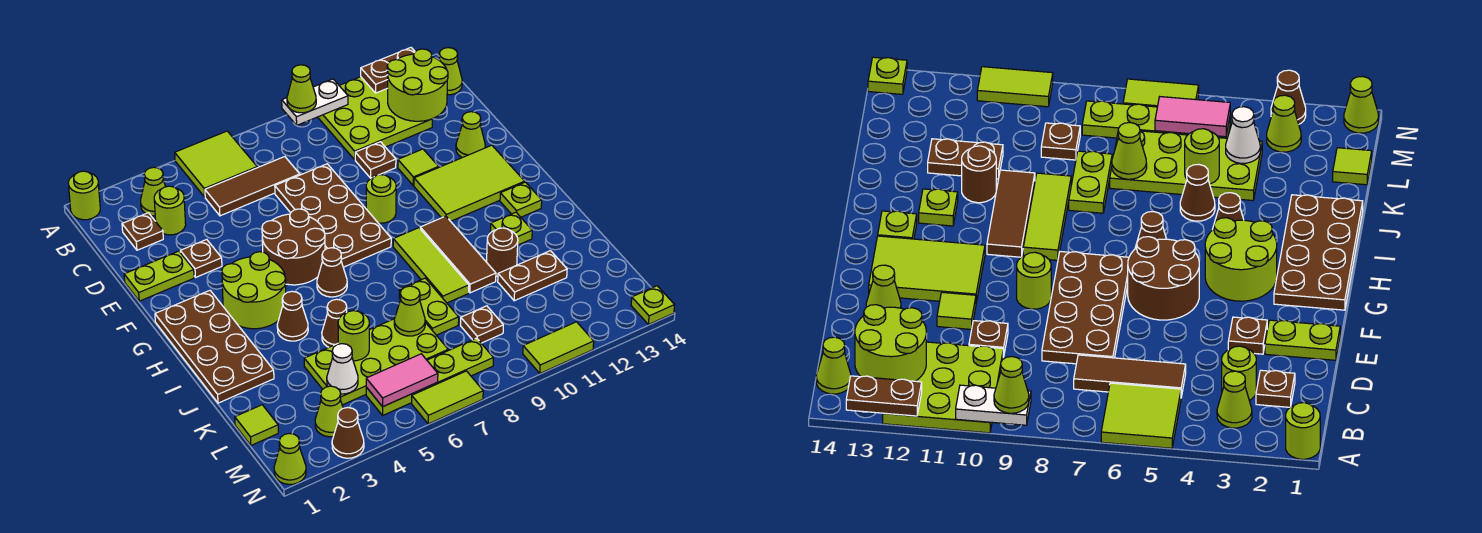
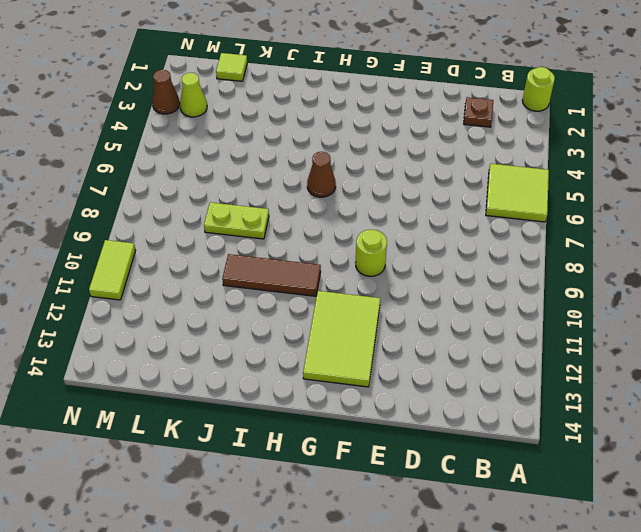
none -> lime plate A10:C12 level 1
none -> lime cone B3 level 1
none -> lime cone B14 level 1
none -> lime round brick C3 level 1

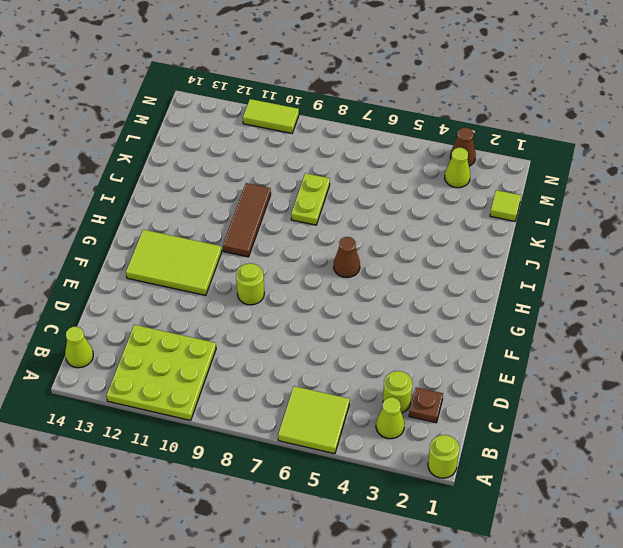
none -> brown tile C5:C7 level 1
none -> brown plate D7:G8 level 1
none -> brown plate D10 level 1
none -> lime plate E1:E2 level 1

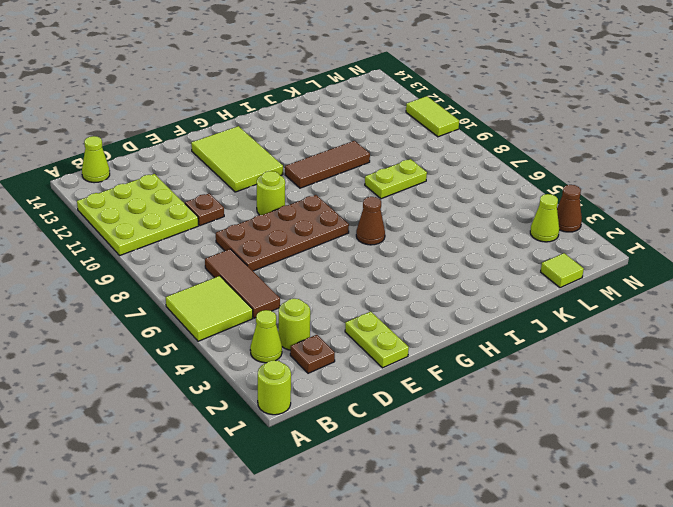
none -> brown plate E3 level 1
none -> lime tile E11 level 1
none -> lime cone E13 level 1
none -> brown round brick F5:G6 level 1

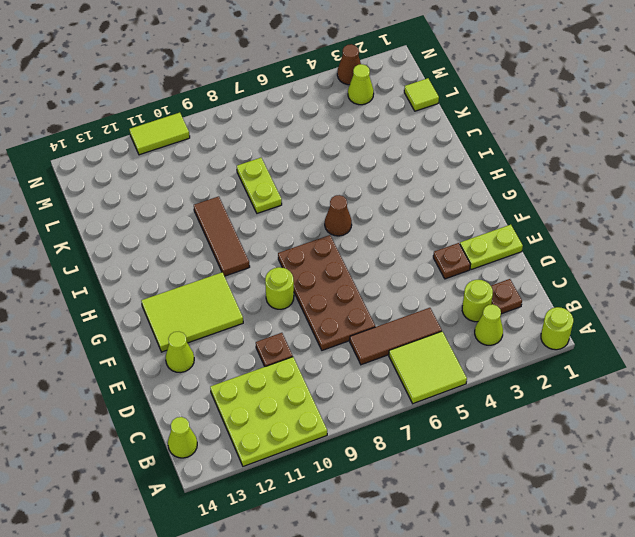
none -> lime tile E11 level 1
none -> brown round brick F5:G6 level 1
none -> brown plate G1:J2 level 1
none -> lime round brick G3:H4 level 1

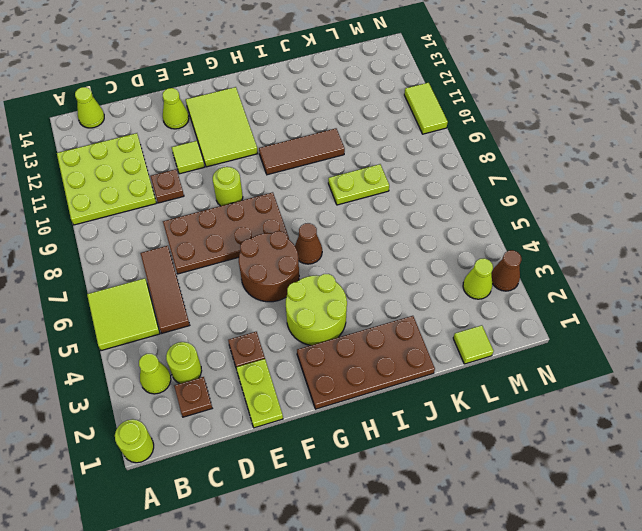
none -> lime tile H9:J9 level 1
none -> lime plate H13 level 1
none -> brown cone I4 level 1
none -> lime plate I12 level 1

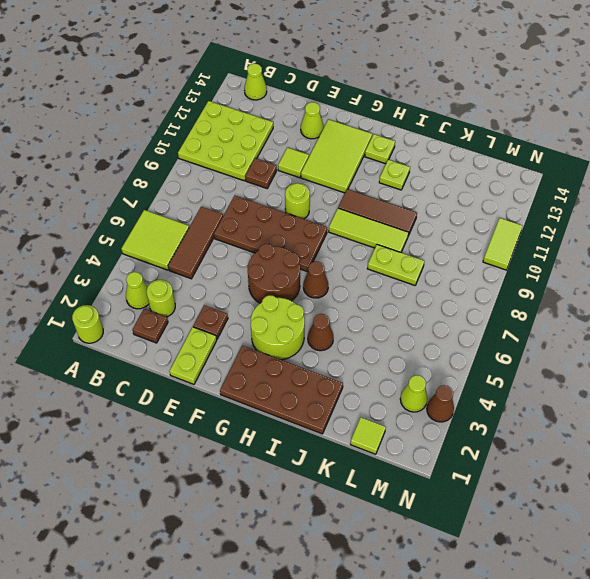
none -> brown cone J5 level 1
none -> brown round brick J11 level 1
none -> lime plate K4:L7 level 1
none -> brown plate K11:K12 level 1

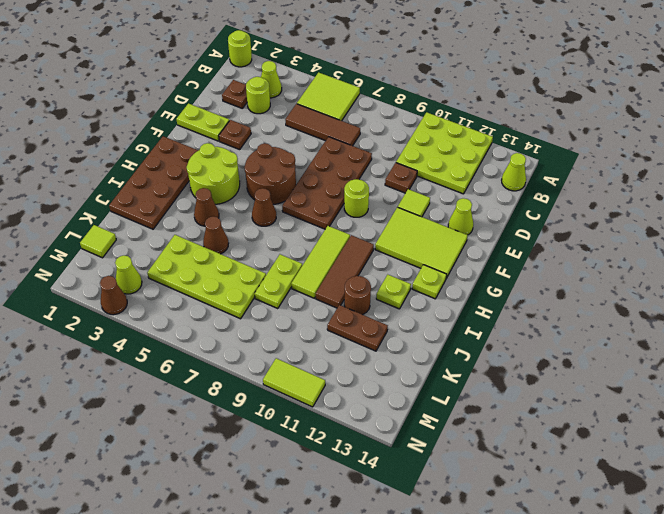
none -> brown plate L9 level 1
none -> lime plate M5:M8 level 1
none -> lime cone N1 level 1
none -> lime tile N6:N7 level 1

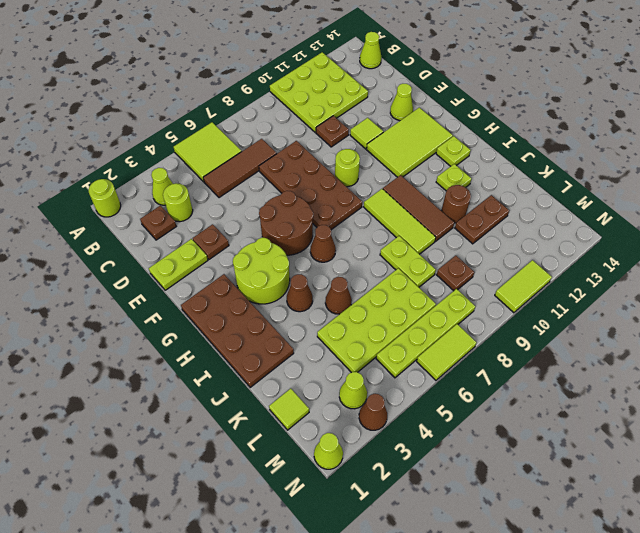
none -> lime plate N14 level 1
none -> white plate A9:A10 level 2
none -> brown plate A12:A13 level 2
none -> lime round brick B12:C13 level 2

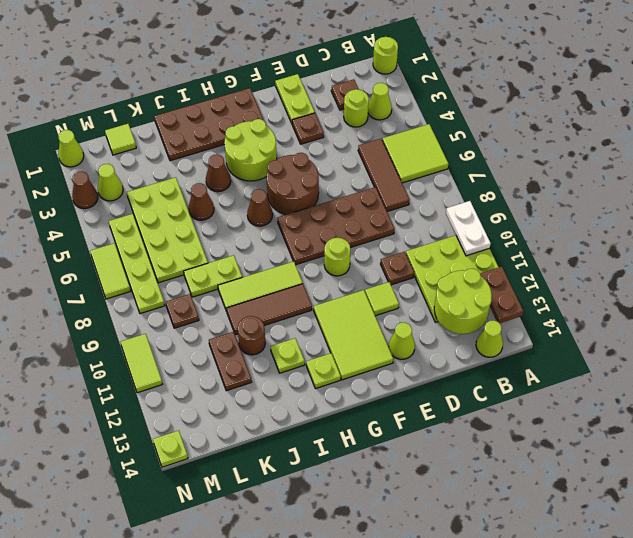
none -> lime round brick K5 level 2
none -> lime cone K7 level 2
none -> white cone L4 level 2
none -> pink tile M5:M6 level 2

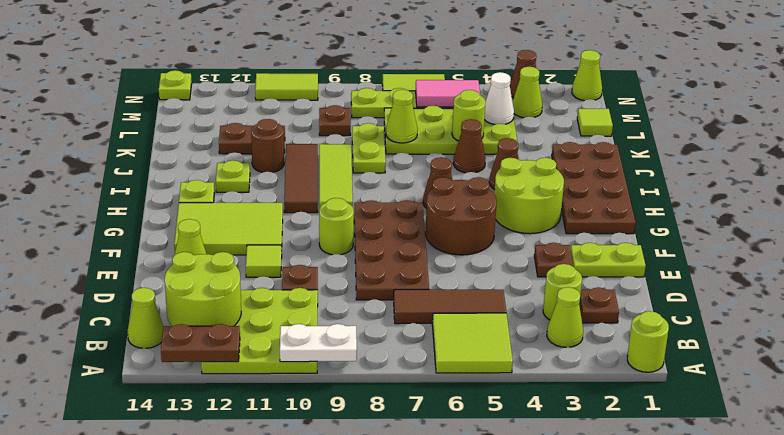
none -> lime cone A9 level 3

